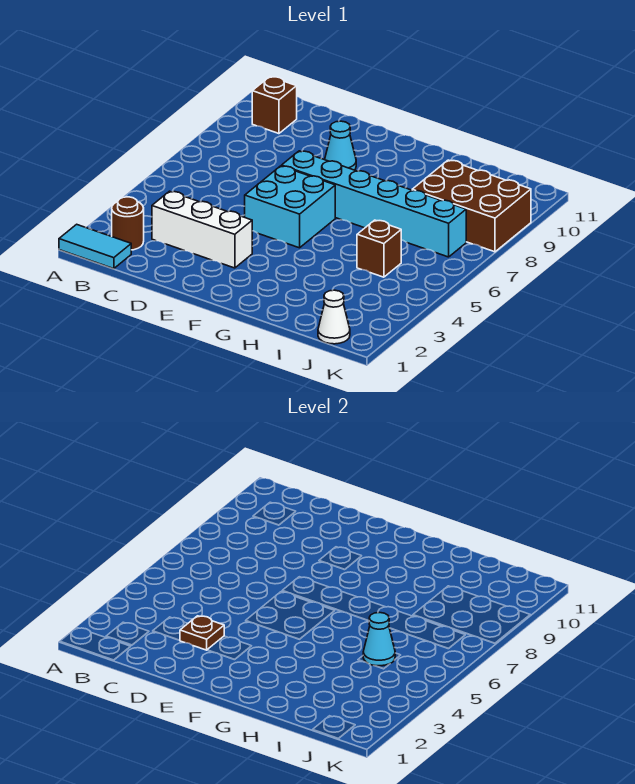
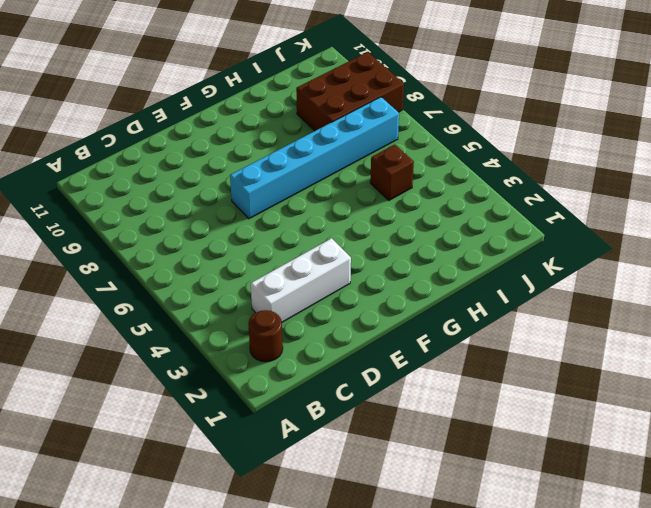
none -> cyan tile A1:B1 level 1
none -> brown brick B10 level 1
none -> cyan brick E5:F6 level 1

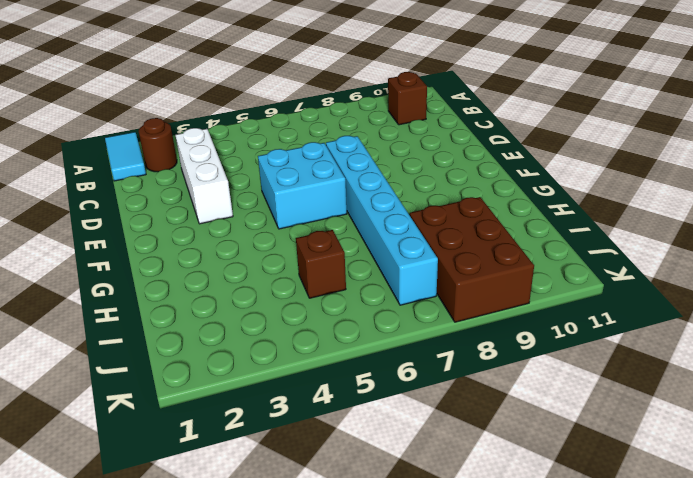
none -> cyan cone E9 level 1
none -> white cone J1 level 1
none -> brown plate D3 level 2

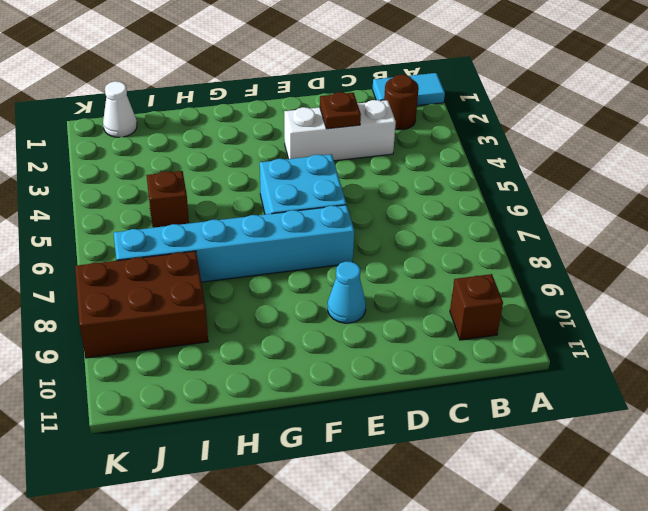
none -> cyan cone I5 level 2

